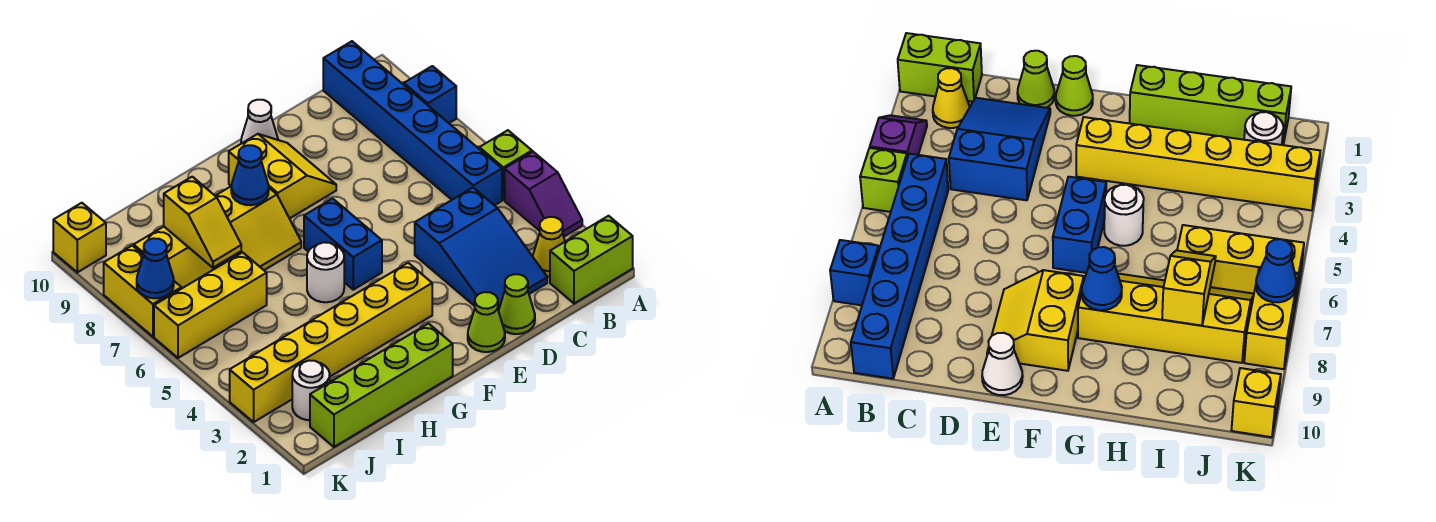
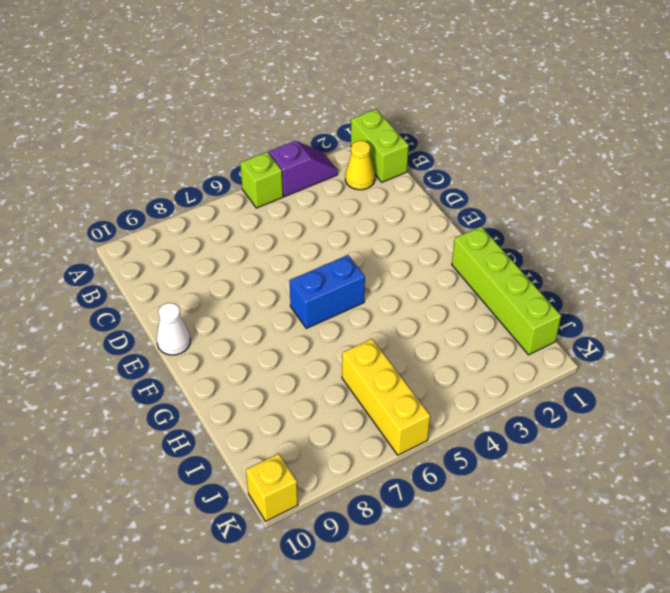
none -> blue brick A8 level 1
none -> blue brick B5:B10 level 1
none -> blue slope C2:D4 level 1 top 4

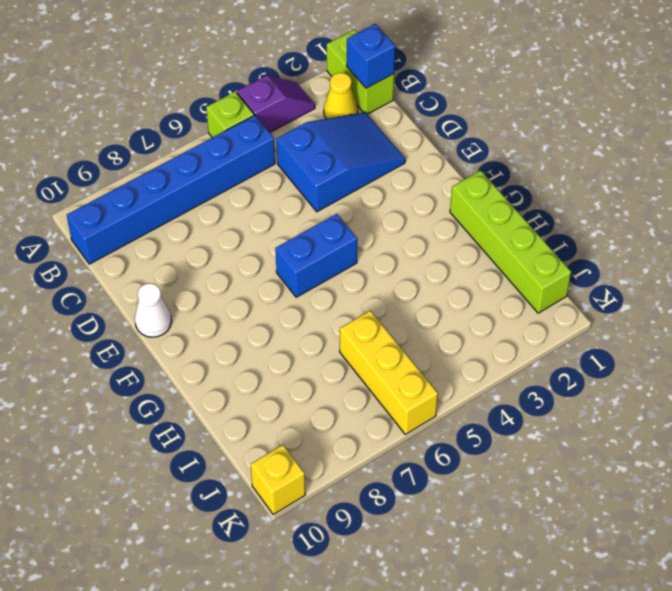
blue brick B1 level 2 -> blue brick A8 level 1
none -> lime cone D1 level 1
none -> lime cone E1 level 1
none -> yellow slope E8:F9 level 1 top F

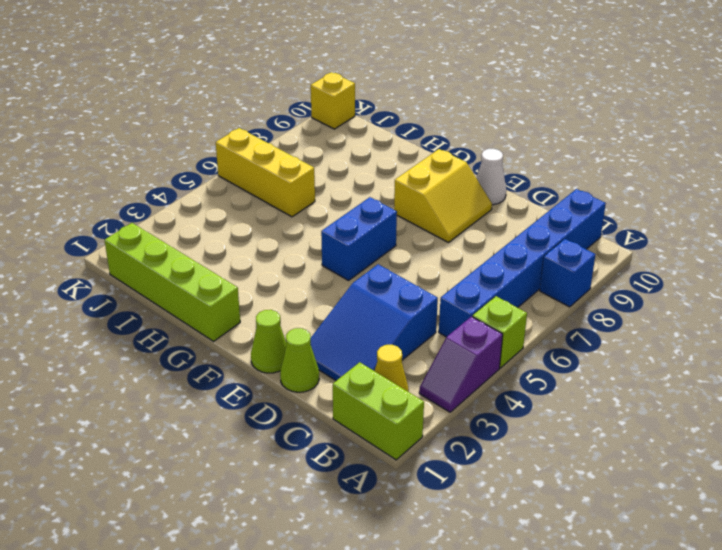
none -> yellow brick F3:K3 level 1
none -> white round brick G5 level 1
none -> yellow slope G7:J8 level 1 top 8

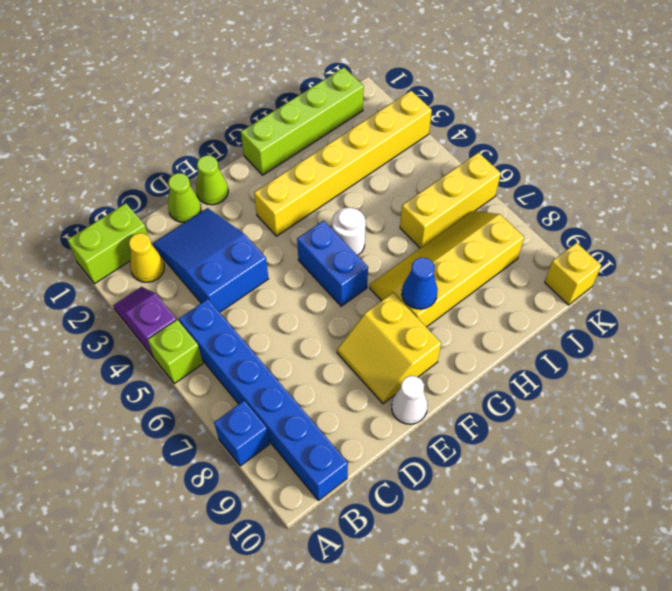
none -> white round brick J2 level 1
none -> yellow brick K7:K8 level 1
none -> yellow slope I7:I8 level 2 top 8

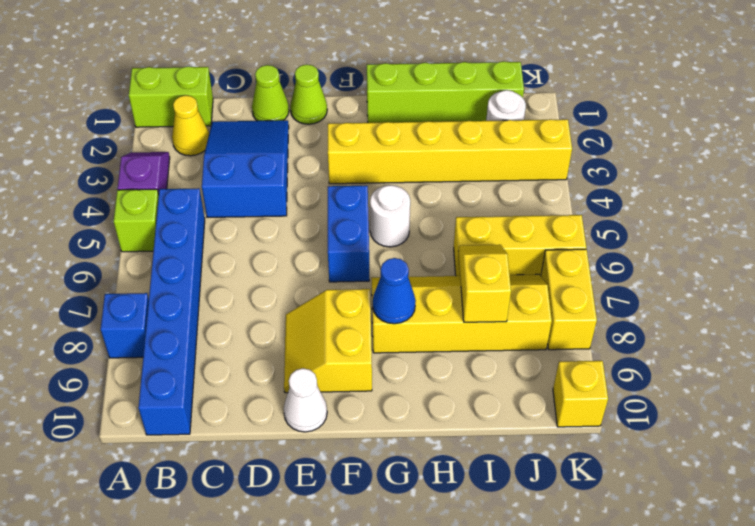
none -> blue cone K7 level 2

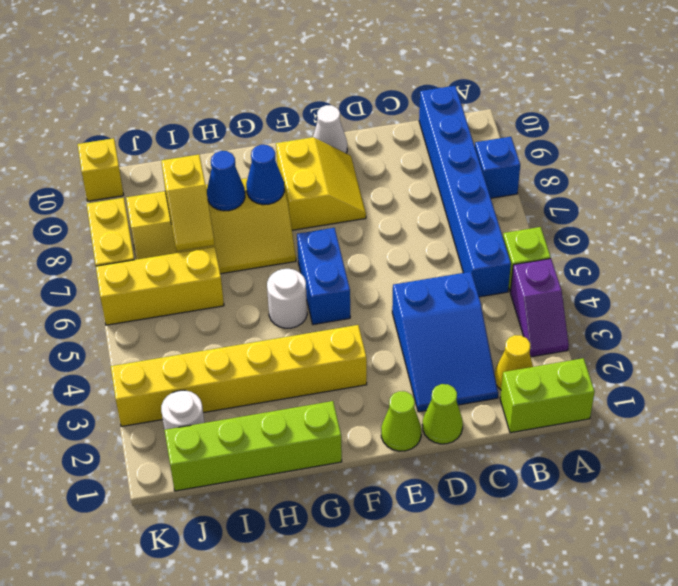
blue cone H8 level 2 -> blue cone K7 level 2

